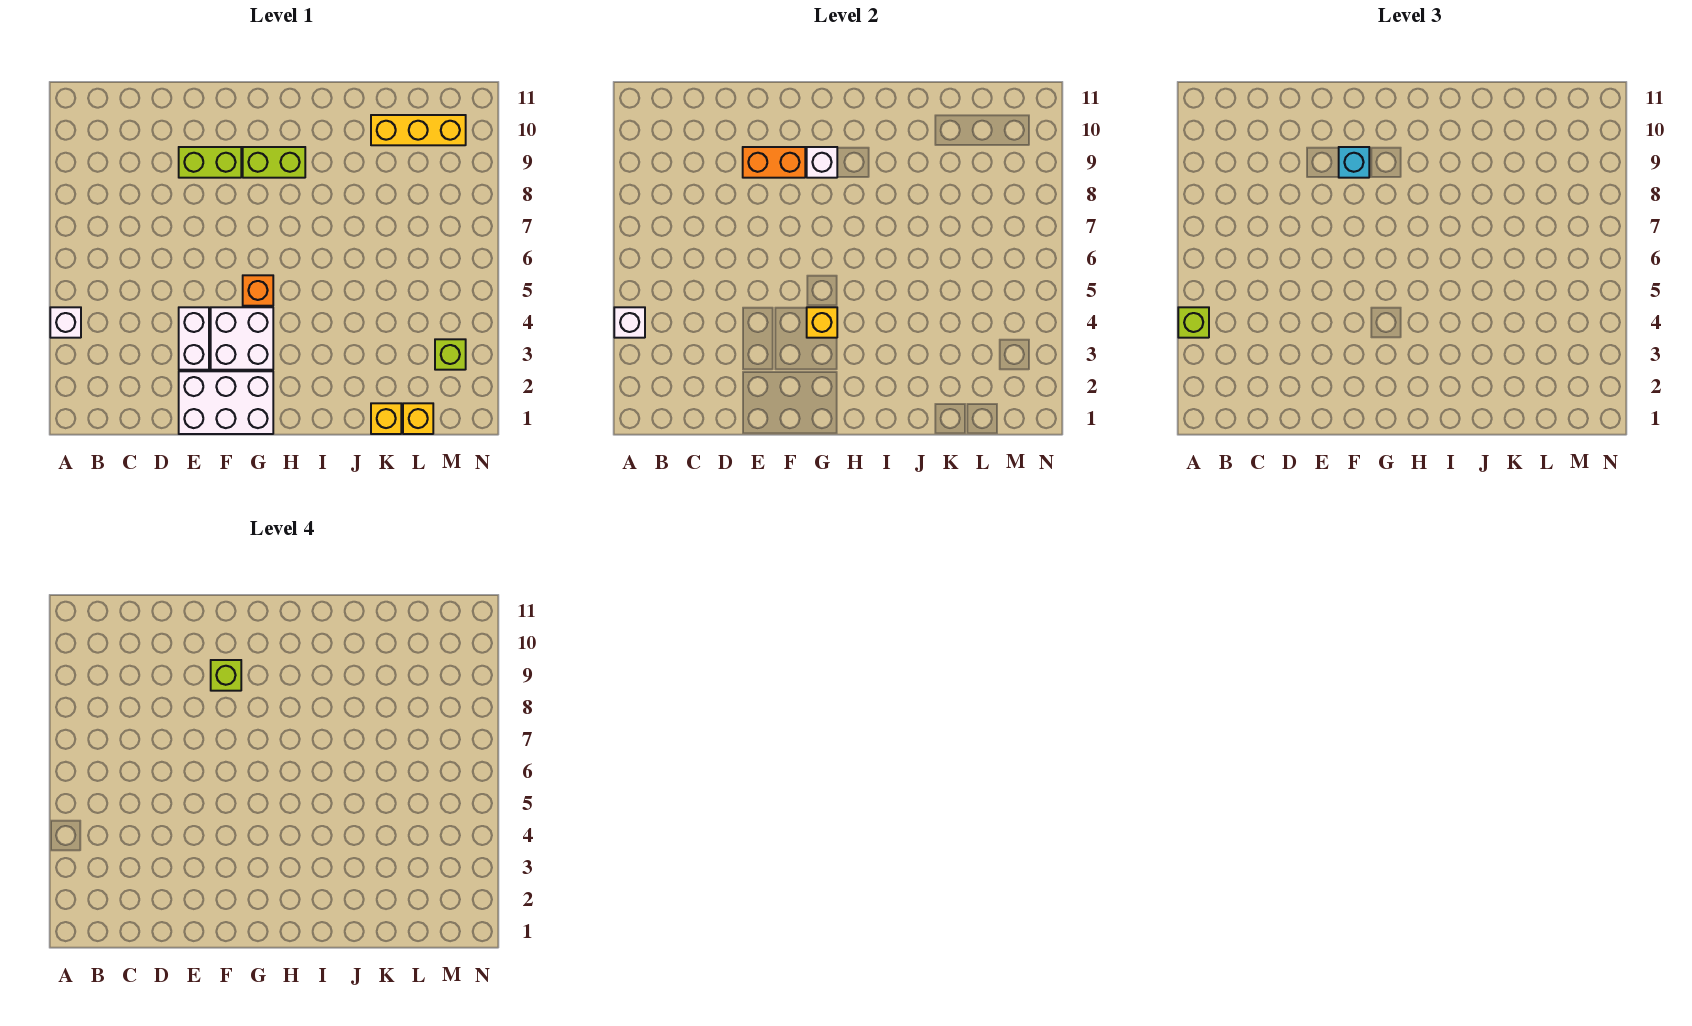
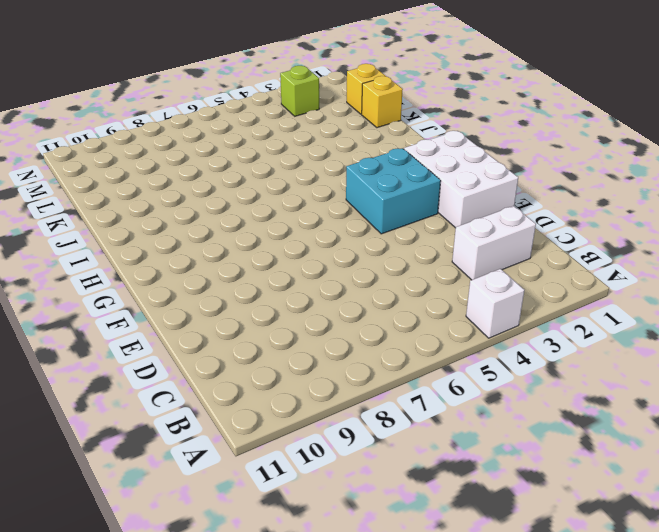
white brick C2:C3 level 1 -> white brick E3:E4 level 1
cyan brick F3:G4 level 1 -> white brick F3:G4 level 1
none -> lime brick E9:F9 level 1
none -> orange brick G5 level 1
none -> lime brick G9:H9 level 1

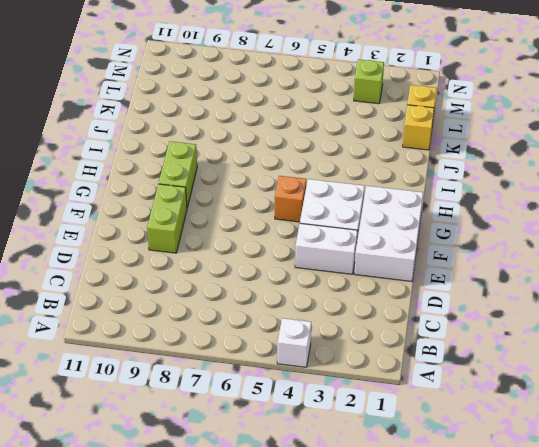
none -> yellow brick K10:M10 level 1
none -> white brick A4 level 2
none -> orange brick E9:F9 level 2

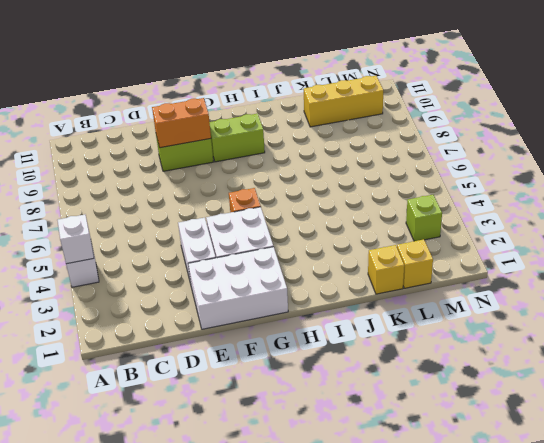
none -> yellow brick G4 level 2
none -> white brick G9 level 2
none -> lime brick A4 level 3

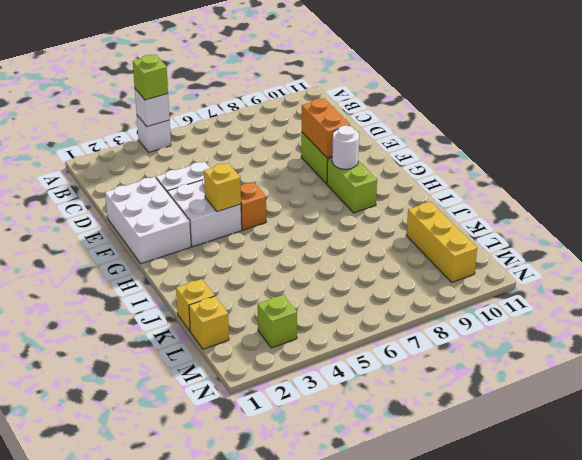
white round brick G9 level 2 -> white brick G9 level 2
none -> cyan brick F9 level 3
none -> lime brick F9 level 4

